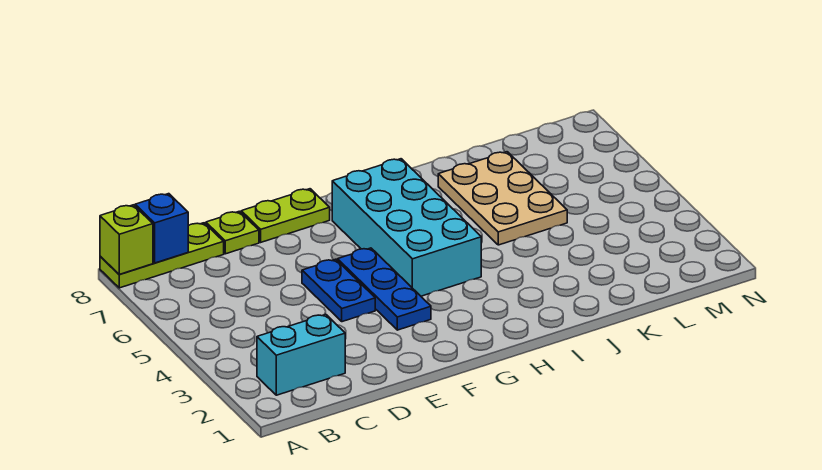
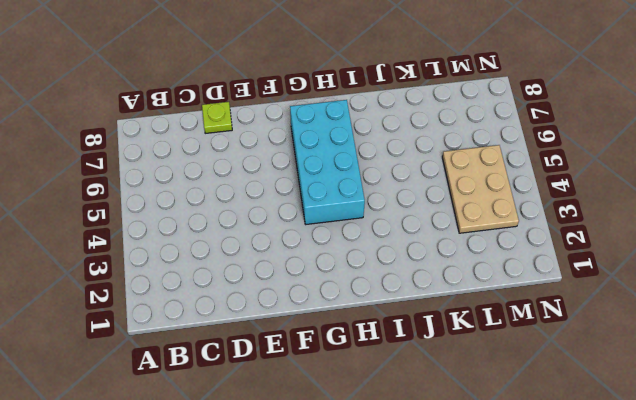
tan plate L3:M5 level 1 -> tan plate J5:K7 level 1
none -> lime plate A8:C8 level 1
none -> cyan brick B2:C2 level 1

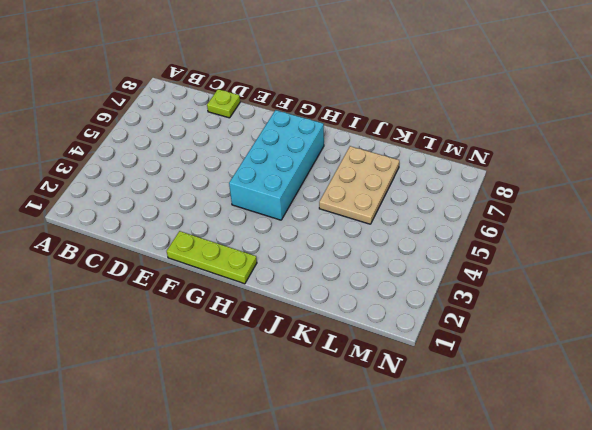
lime plate F1:H1 level 1 -> lime plate A8:C8 level 1
none -> cyan brick B2:C2 level 1
none -> blue plate E4:E5 level 1

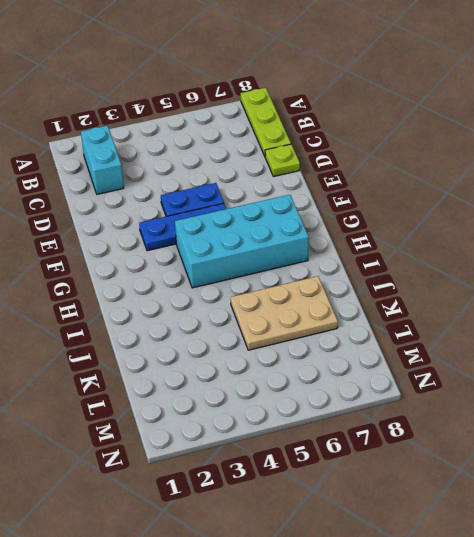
none -> lime plate E8:F8 level 1
none -> lime brick A8 level 2

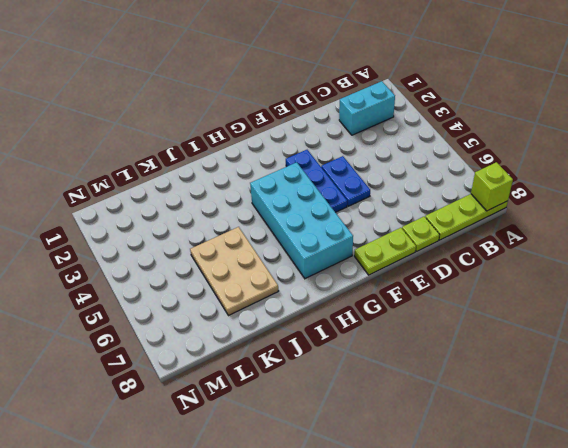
none -> blue brick B8 level 2

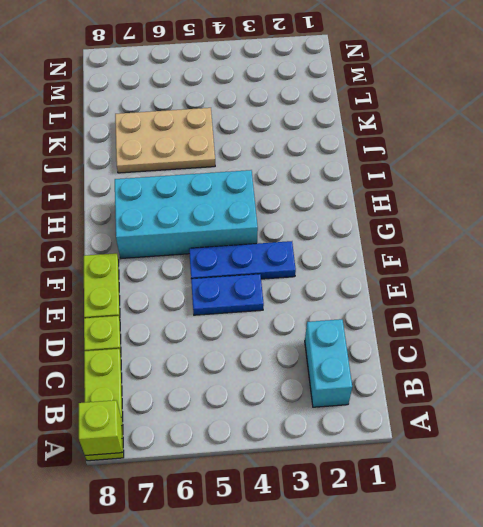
none -> blue brick B8 level 2

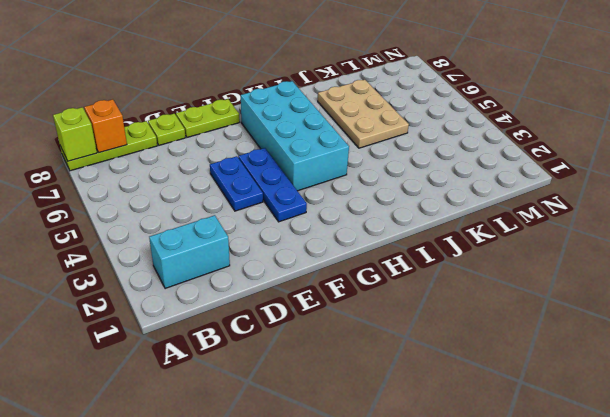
orange brick B8 level 2 -> blue brick B8 level 2

